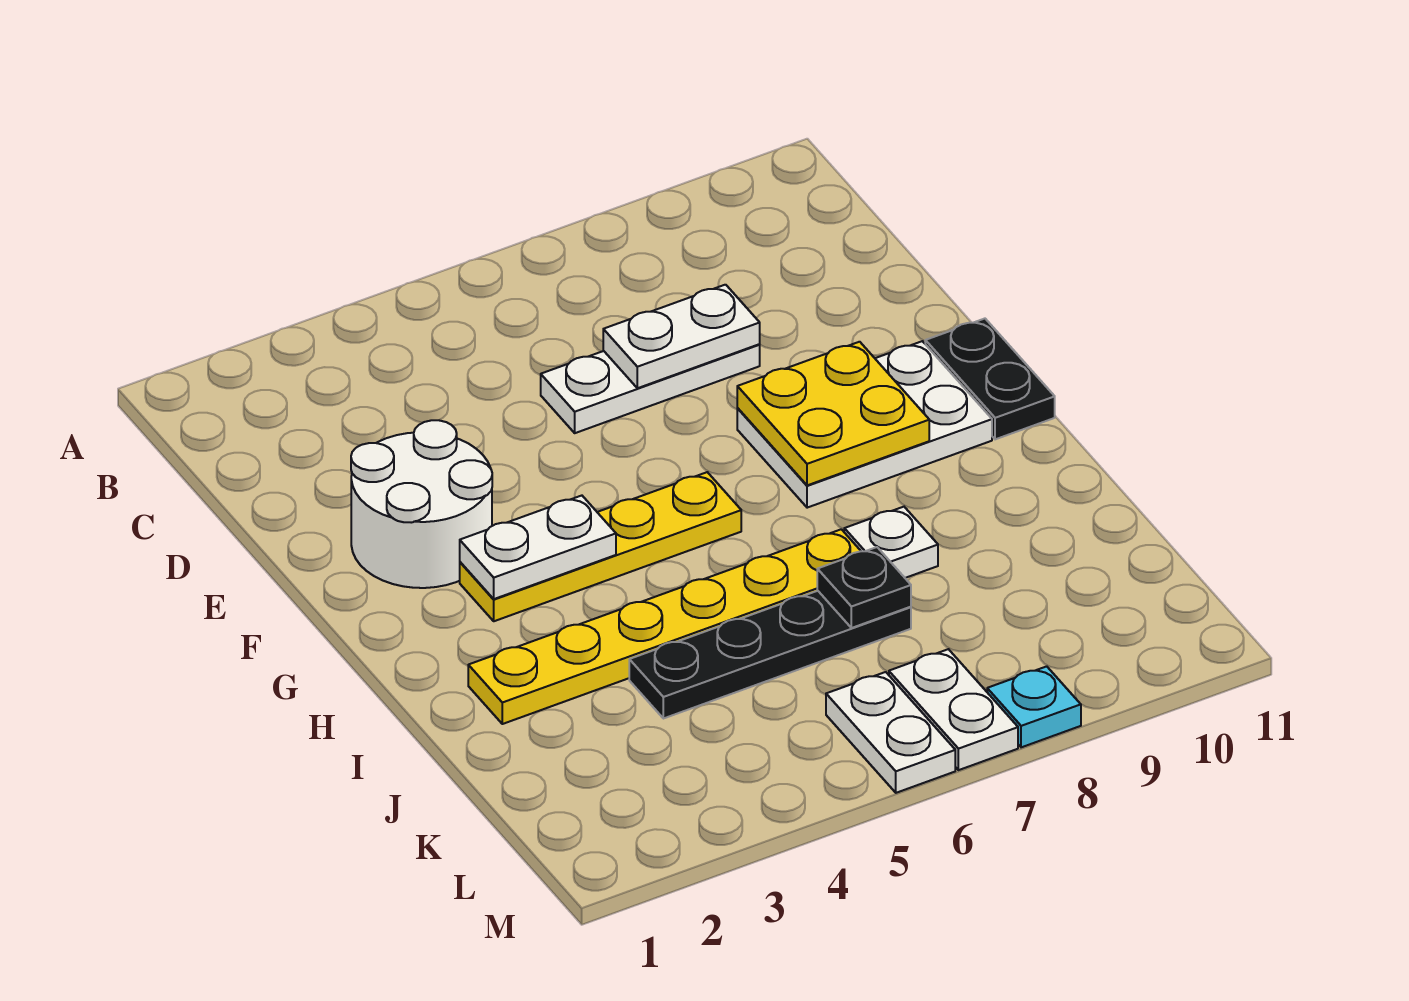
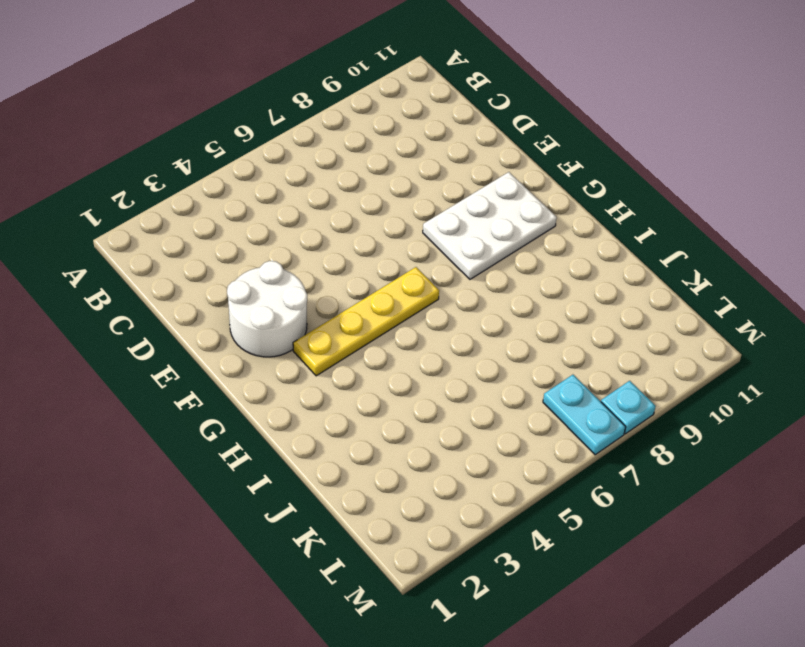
cyan plate L7:M7 level 1 -> white plate L7:M7 level 1
none -> white plate D6:D8 level 1
none -> black plate F11:G11 level 1
none -> yellow plate I2:I7 level 1

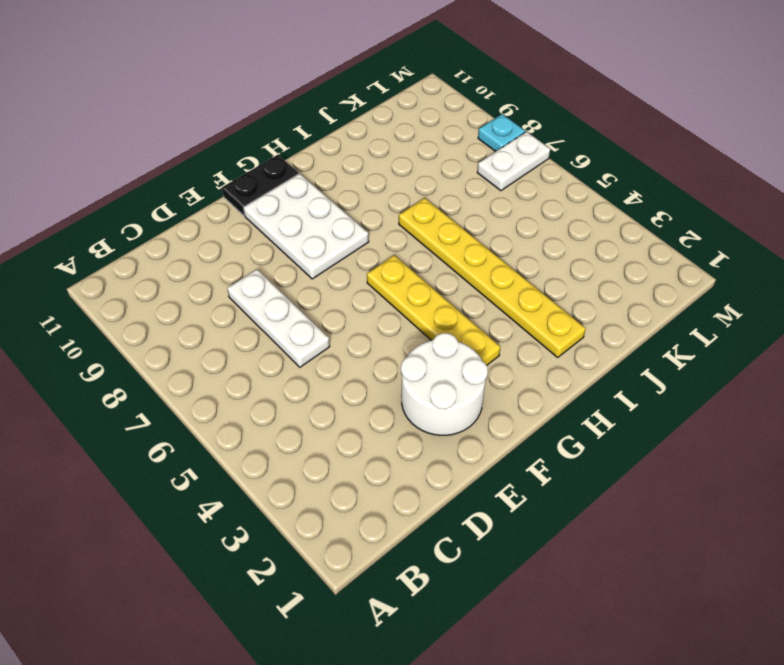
none -> white plate I8 level 1
none -> black plate J4:J7 level 1
none -> white plate L6:M6 level 1

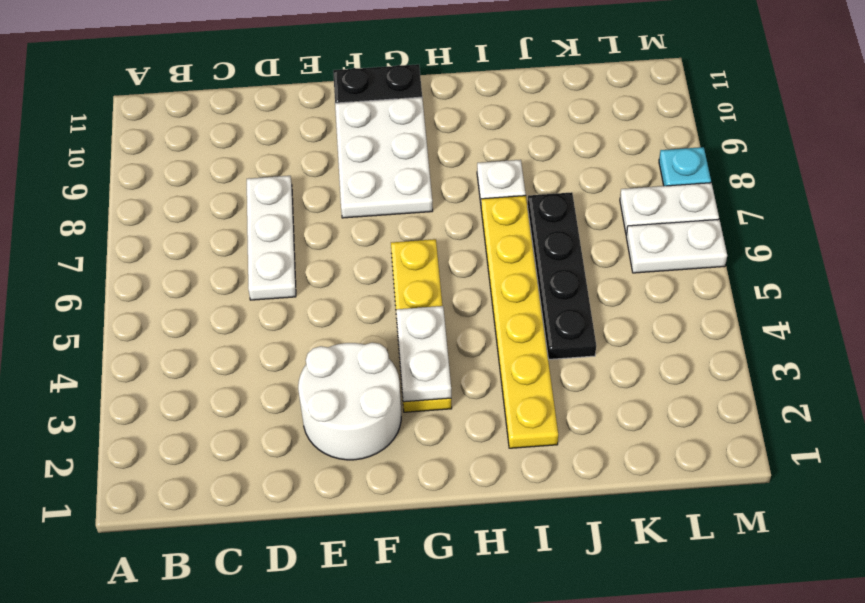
none -> white plate D7:D8 level 2
none -> yellow plate F8:G9 level 2
none -> black plate J7 level 2

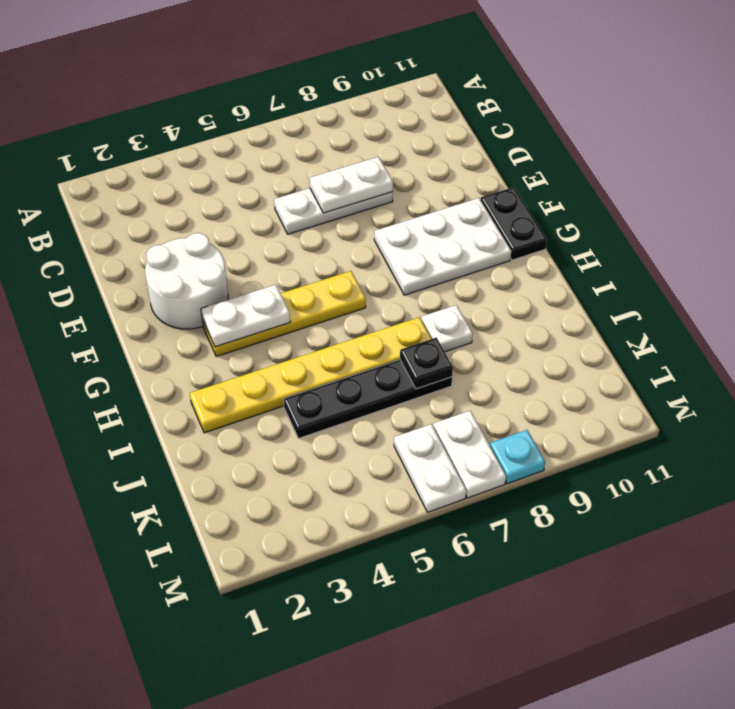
none -> yellow plate F8:G9 level 2

